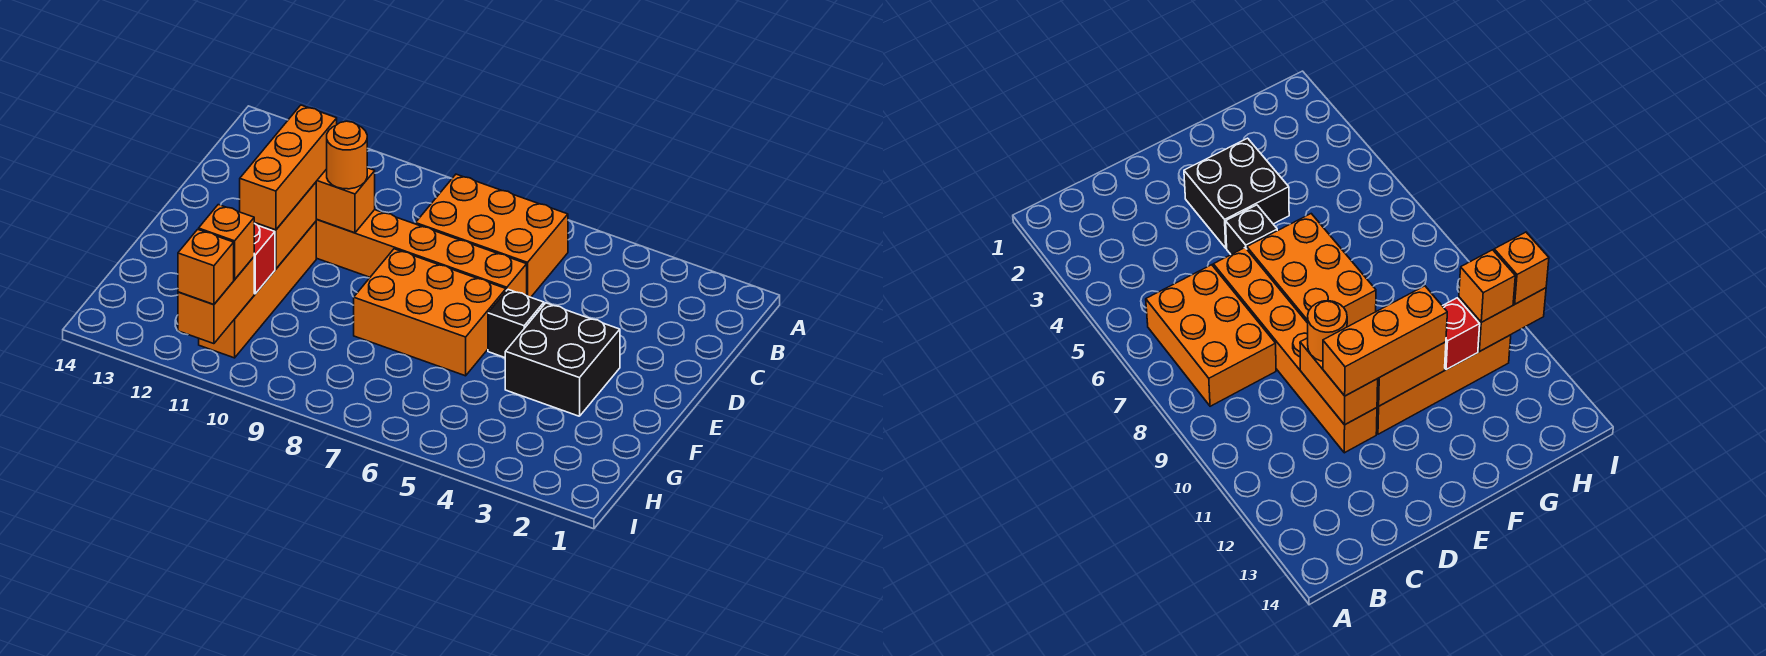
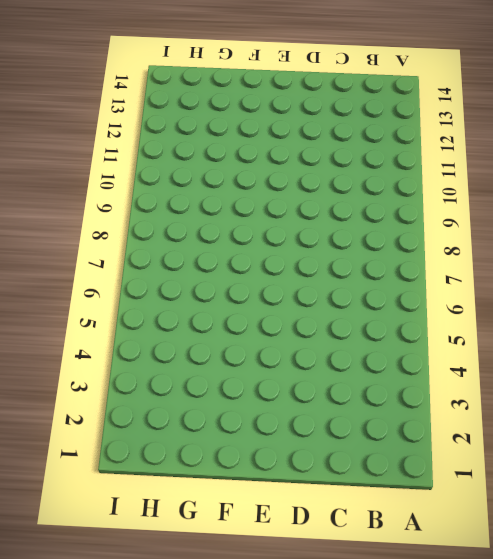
none -> orange brick B6:C8 level 1
none -> orange brick D6:D11 level 1
none -> black brick E3:F4 level 1

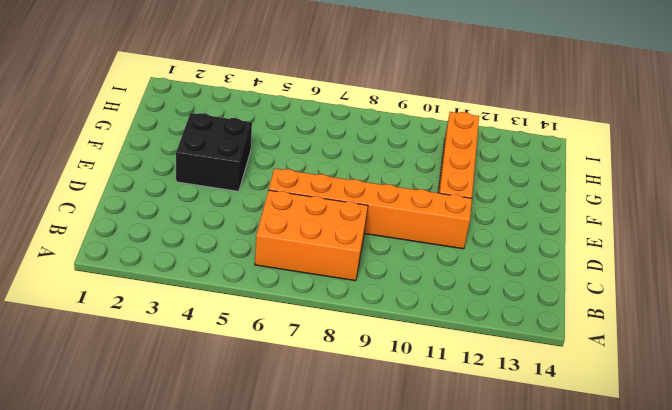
none -> black brick E5 level 1
none -> orange brick E6:F8 level 1
none -> orange brick D10:D11 level 2

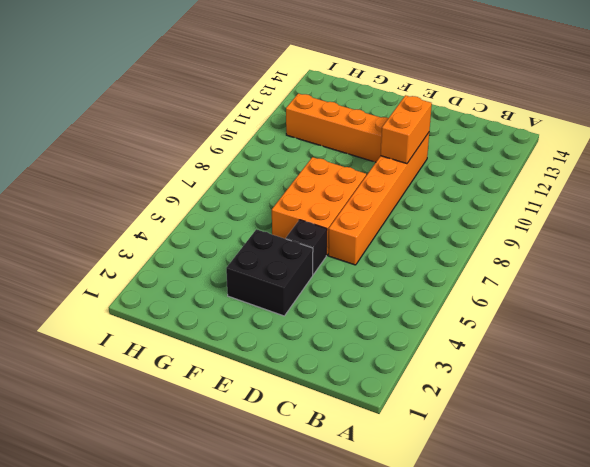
none -> orange brick B6:C8 level 1
none -> orange brick E11:F11 level 2
none -> red brick G11 level 2

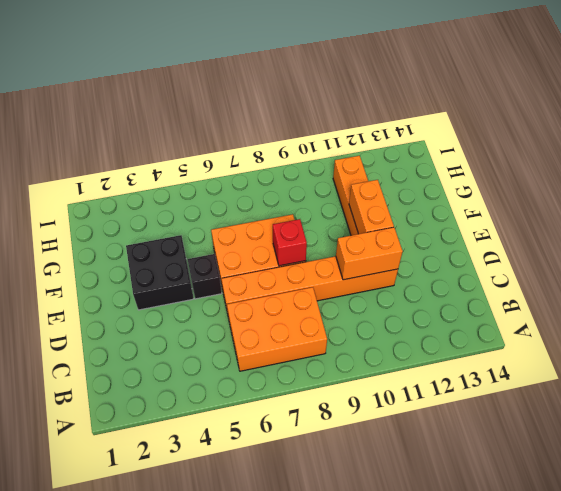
red brick E8 level 2 -> red brick G11 level 2
none -> orange brick H11:I11 level 2
none -> orange round brick D10 level 3
none -> orange brick D11:F11 level 3

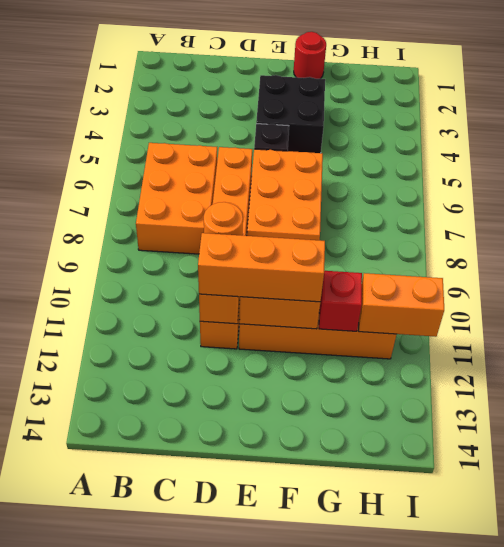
red round brick F1 level 1 -> none
none -> orange brick H11 level 3
none -> orange brick I11 level 3

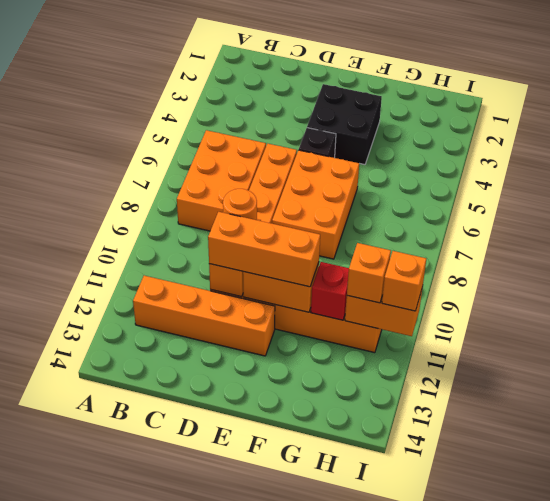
orange brick B12:E12 level 1 -> none

